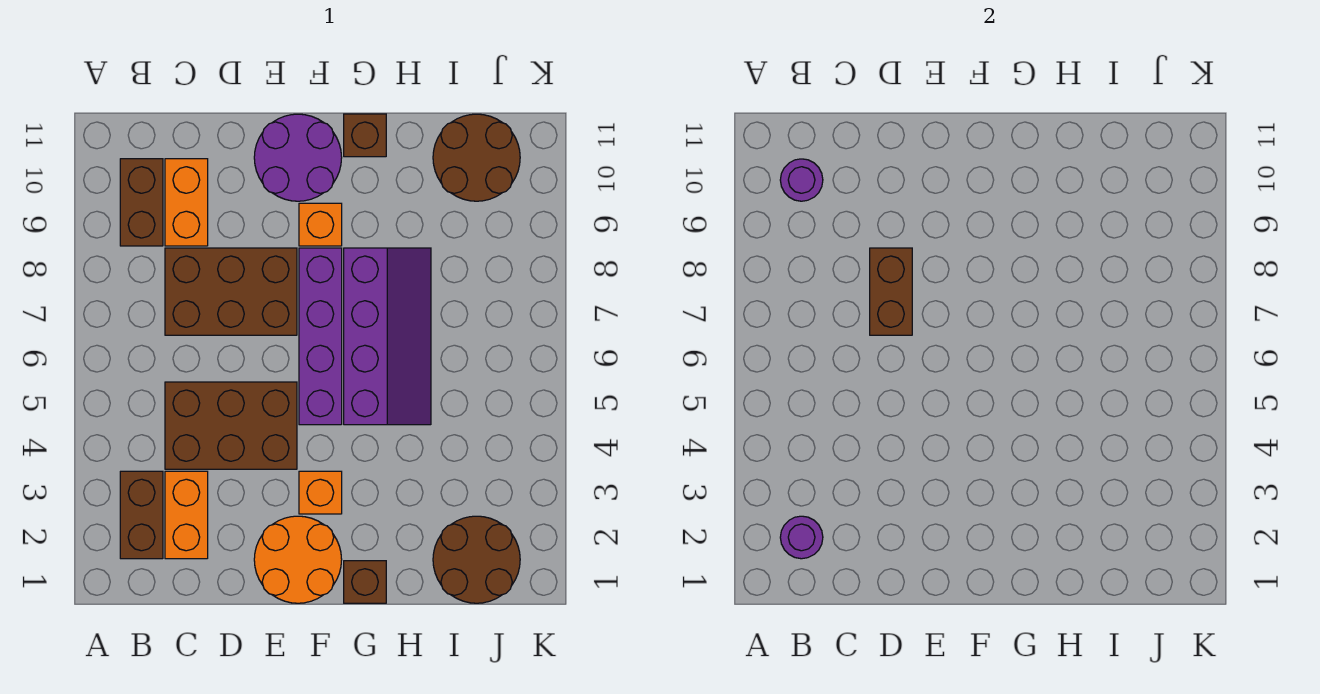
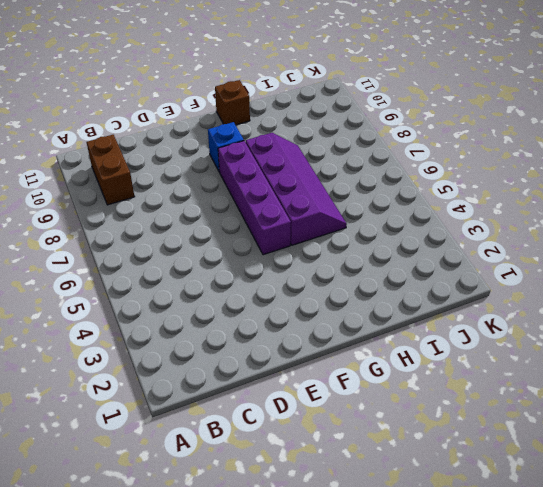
blue brick F9 level 1 -> orange brick F9 level 1
none -> brown brick B2:B3 level 1
none -> orange brick C2:C3 level 1
none -> brown brick C4:E5 level 1

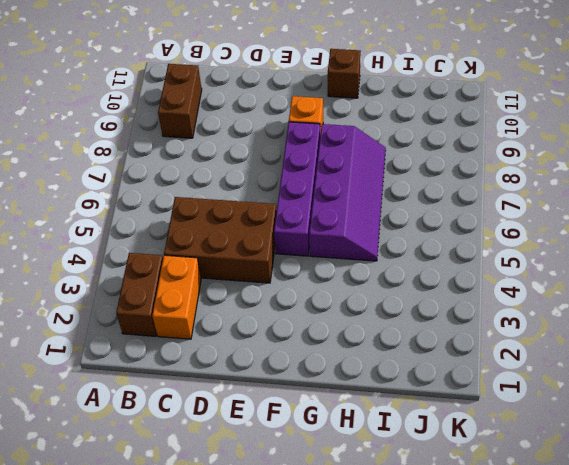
none -> brown brick C7:E8 level 1
none -> orange brick C9:C10 level 1
none -> orange round brick E1:F2 level 1

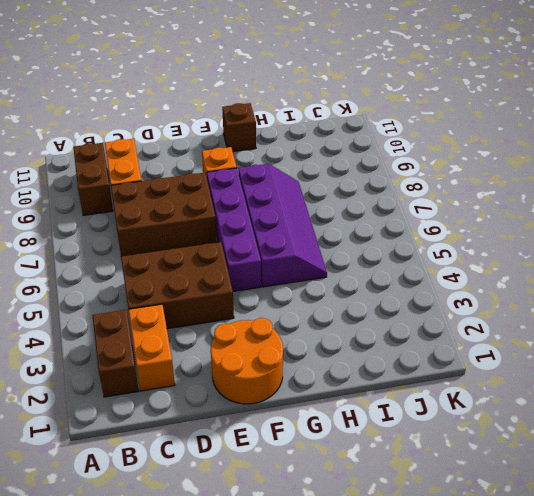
none -> purple round brick E10:F11 level 1
none -> orange brick F3 level 1
none -> brown brick G1 level 1

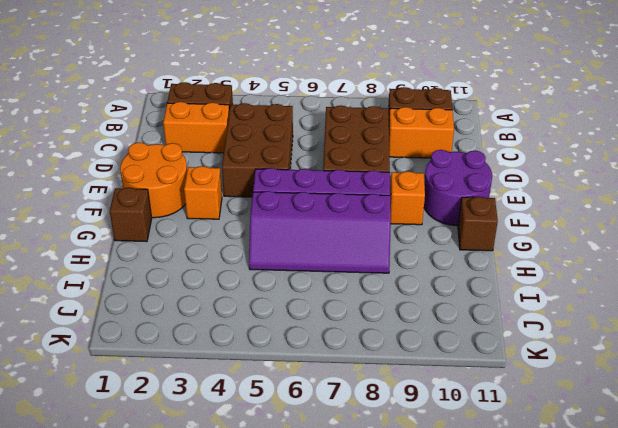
none -> brown round brick I1:J2 level 1
none -> brown round brick I10:J11 level 1
none -> purple round brick B2 level 2

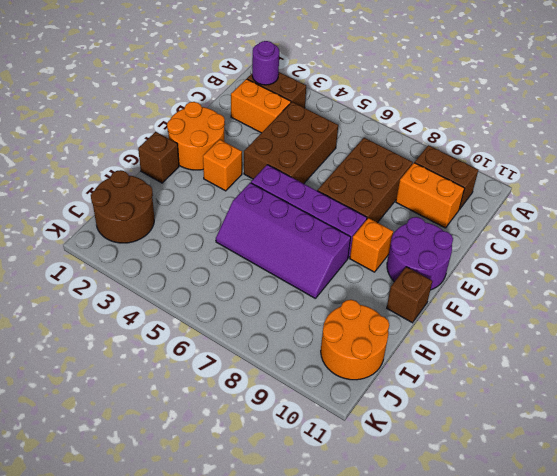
orange round brick I10:J11 level 1 -> brown round brick I10:J11 level 1
none -> purple round brick B10 level 2
none -> brown brick D7:D8 level 2

